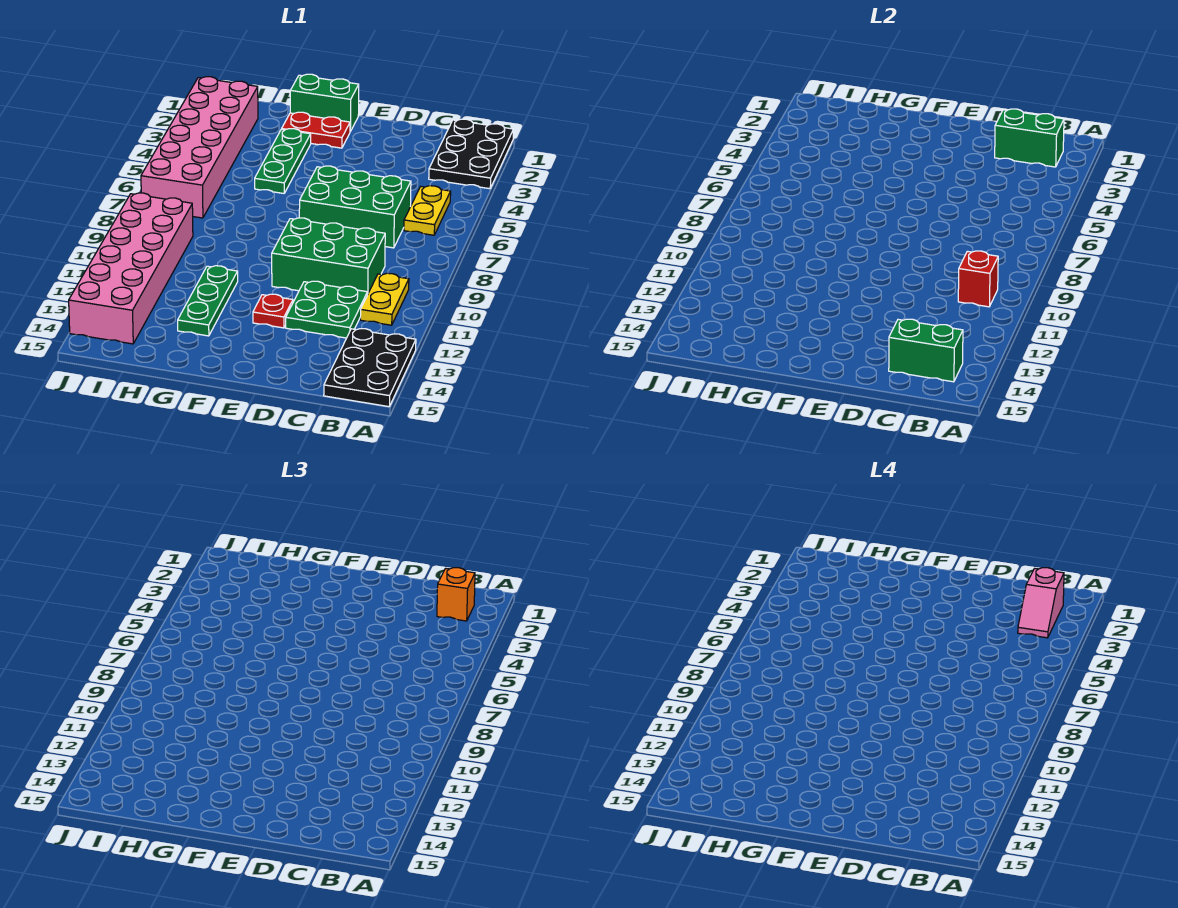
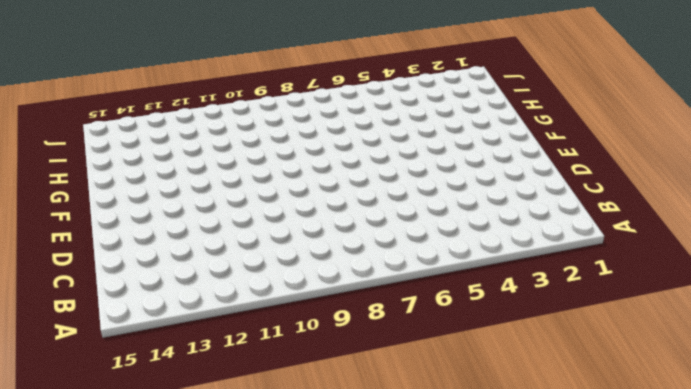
none -> black plate A1:B3 level 1
none -> black plate A13:B15 level 1
none -> yellow plate B5:B6 level 1

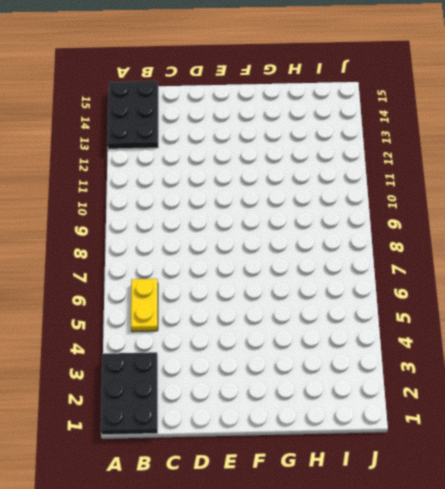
none -> yellow plate B10:B11 level 1
none -> green brick C6:E7 level 1
none -> green brick C9:E10 level 1

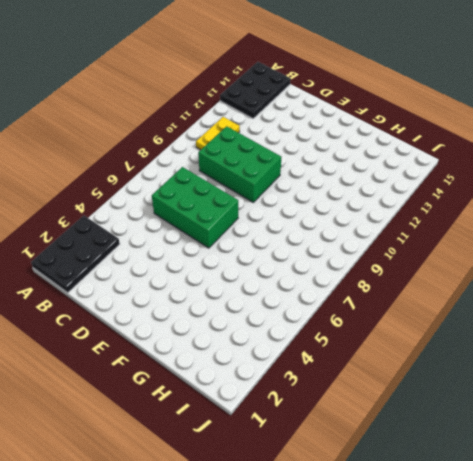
none -> yellow plate B5:B6 level 1
none -> green plate C11:D12 level 1
none -> red plate E12 level 1

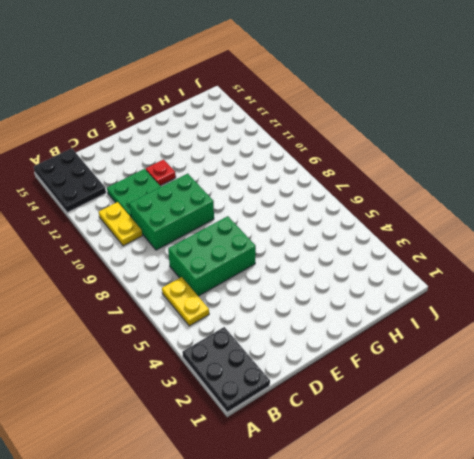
none -> green brick F1:G1 level 1
none -> red plate F2:G2 level 1
none -> green plate G3:G5 level 1

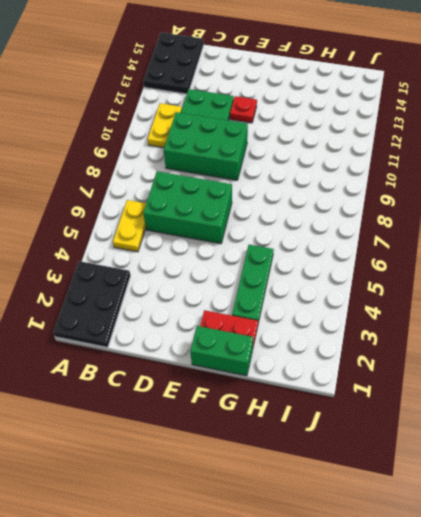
none -> green plate G11:G13 level 1
none -> pink brick I2:J7 level 1
none -> pink brick I9:J14 level 1

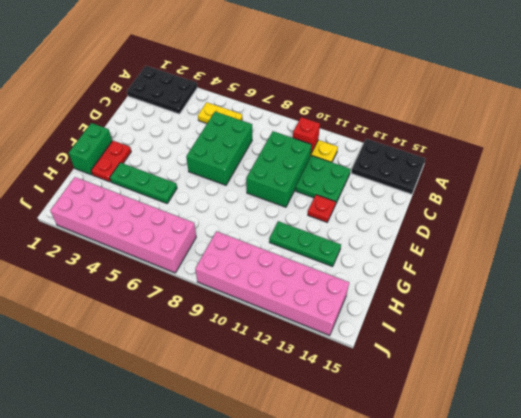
none -> green brick B2:C2 level 2
none -> green brick B14:C14 level 2
none -> orange brick B2 level 3

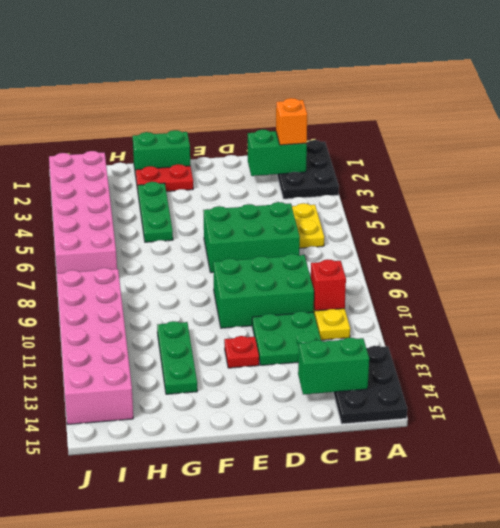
none -> pink slope B2:B3 level 4 top 2

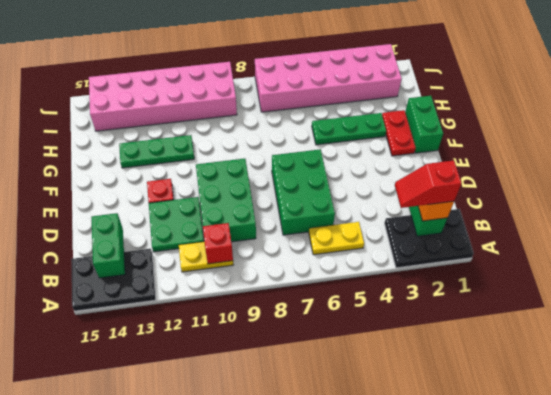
red slope B2:B3 level 4 top 2 -> pink slope B2:B3 level 4 top 2

